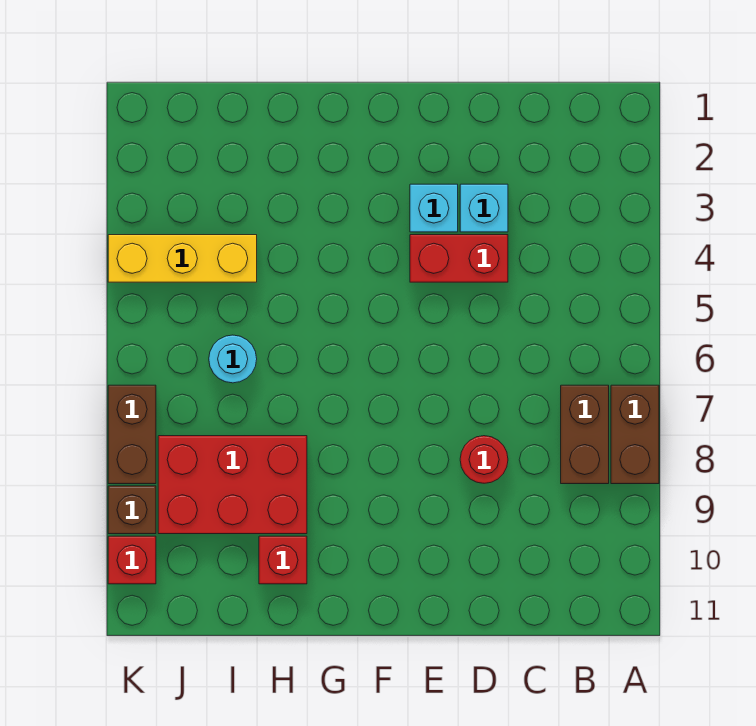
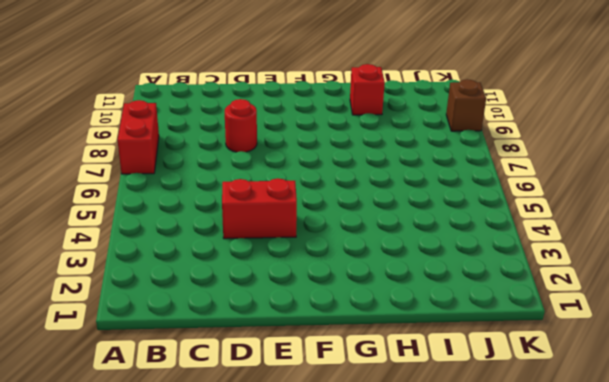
red brick A7:A8 level 1 -> brown brick A7:A8 level 1
none -> brown brick B7:B8 level 1
none -> cyan brick D3 level 1
none -> cyan brick E3 level 1

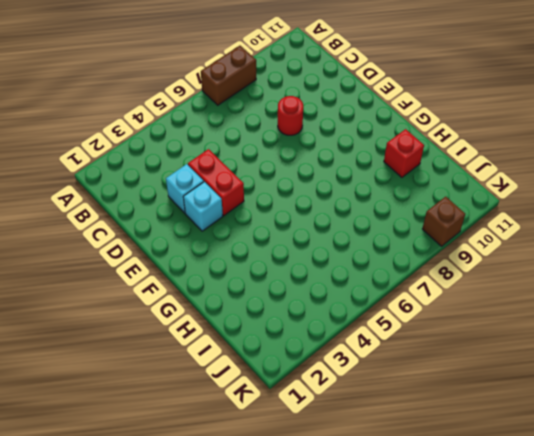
none -> brown brick B7:B8 level 1
none -> red brick H8:J9 level 1
none -> yellow brick I4:K4 level 1

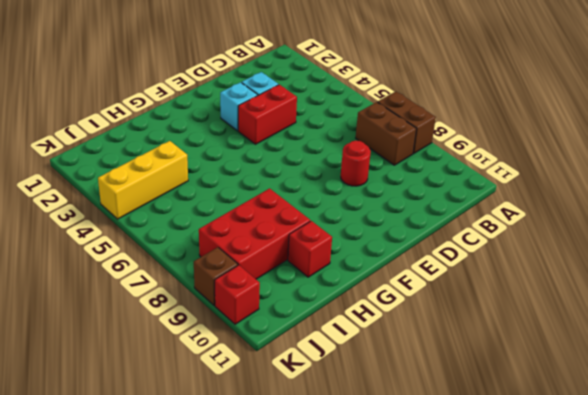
none -> cyan round brick I6 level 1
none -> brown brick K7:K8 level 1

